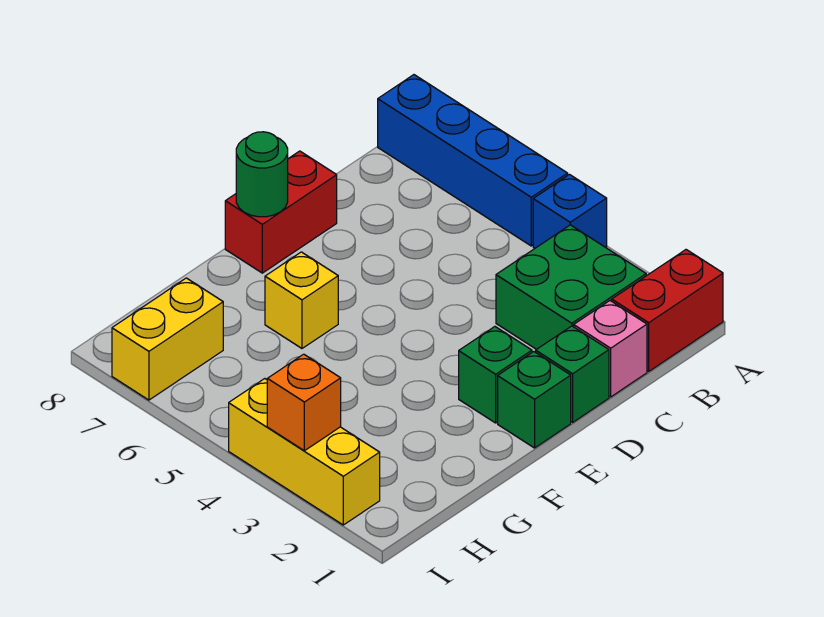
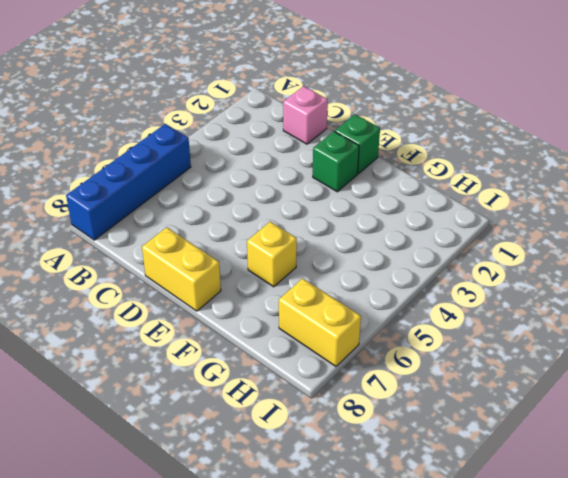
yellow brick D8:E8 level 1 -> red brick D8:E8 level 1
none -> red brick A1:B1 level 1
none -> blue brick A4 level 1
none -> green brick B2:C3 level 1

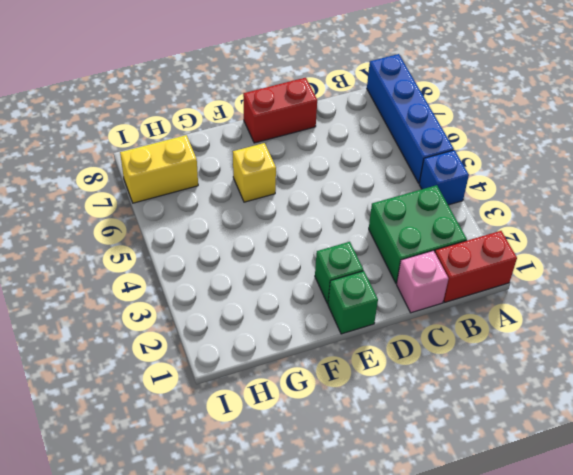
none -> green brick D1 level 1
none -> yellow brick I2:I4 level 1
none -> green round brick E8 level 2

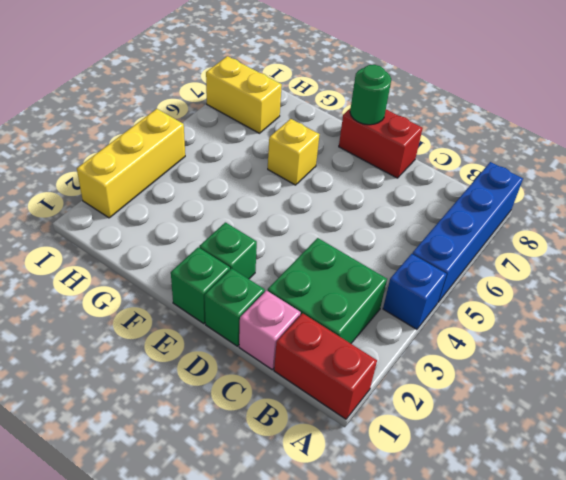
none -> orange brick I3 level 2

